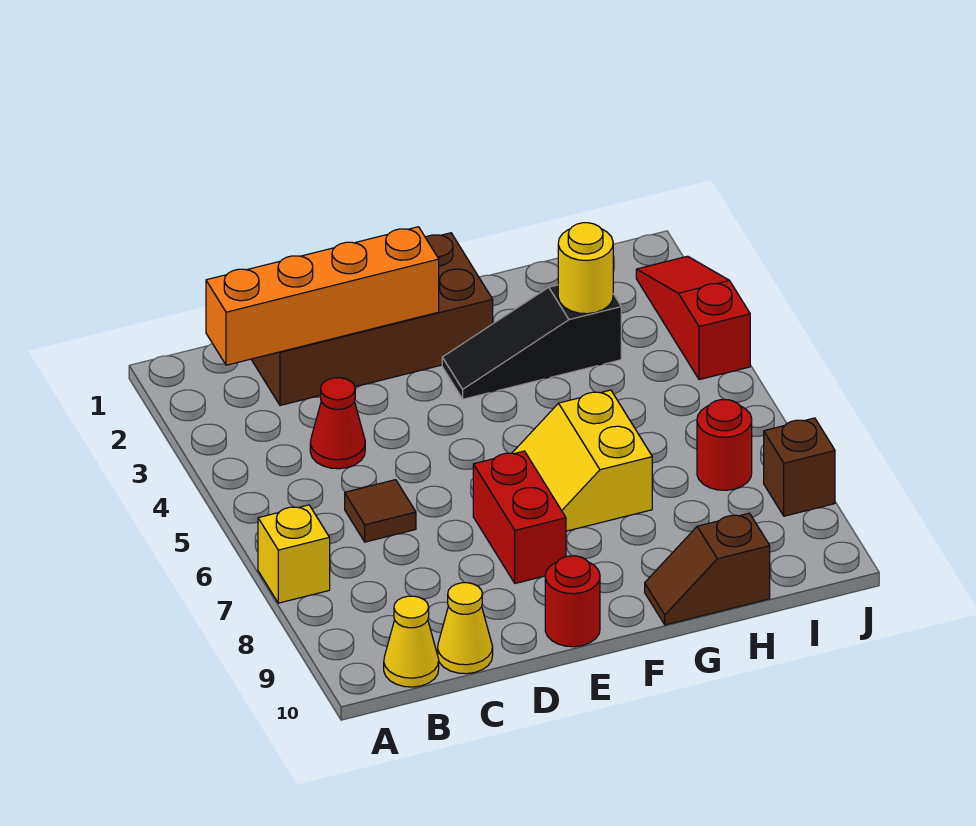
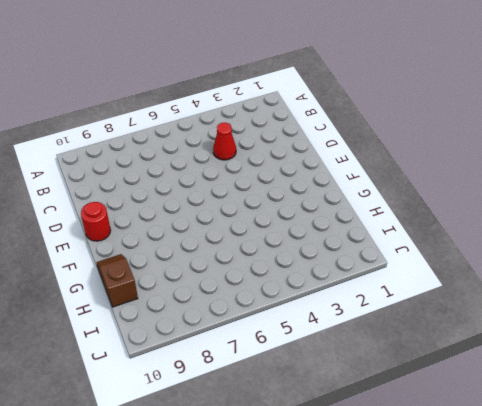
none -> yellow brick A7 level 1
none -> yellow cone B10 level 1
none -> brown brick C1:F2 level 1

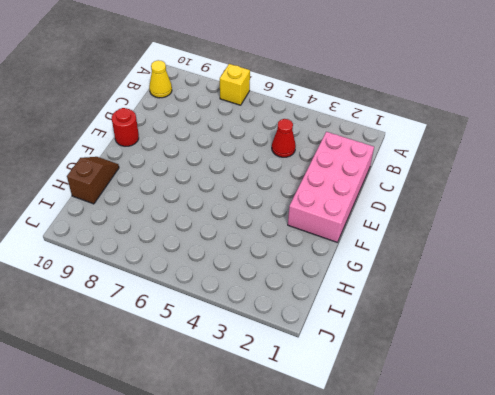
pink brick C1:F2 level 1 -> brown brick C1:F2 level 1
none -> brown tile C6 level 1
none -> yellow cone C10 level 1
none -> red brick E7:E8 level 1

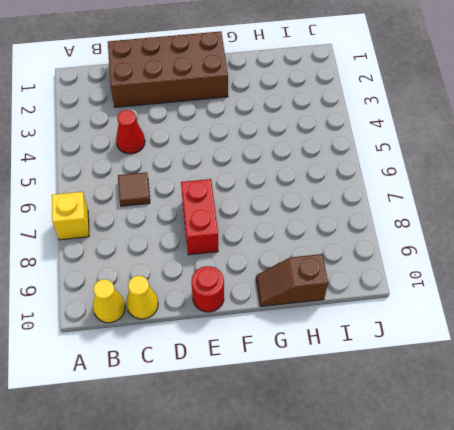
none -> black slope F3:H3 level 1 top H
none -> yellow slope F6:G7 level 1 top G
none -> red round brick I7 level 1

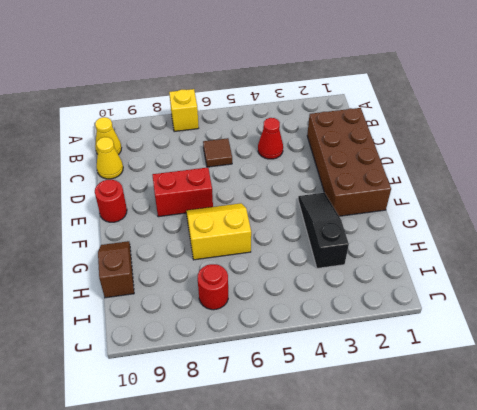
none -> red slope J2:J4 level 1 top 4
none -> brown brick J8 level 1
none -> orange brick B2:E2 level 2

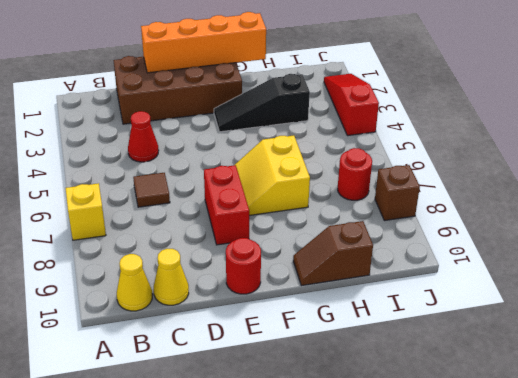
orange brick D1:G1 level 2 -> orange brick B2:E2 level 2
none -> yellow round brick H3 level 2

